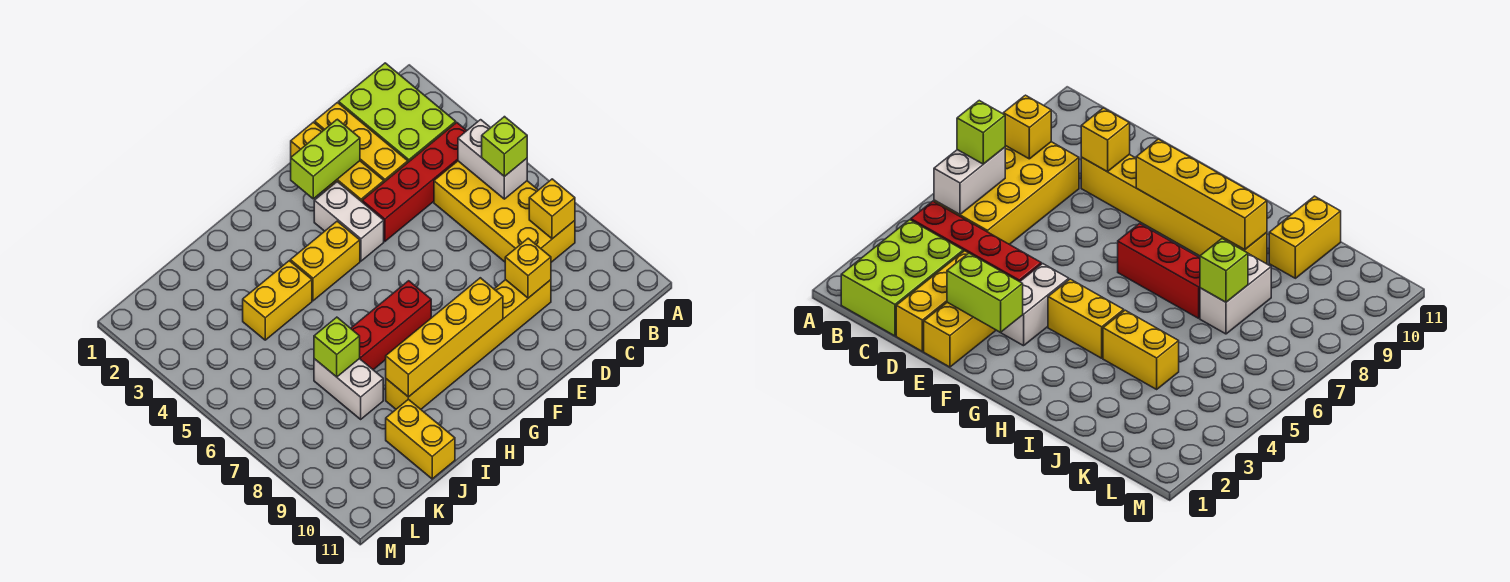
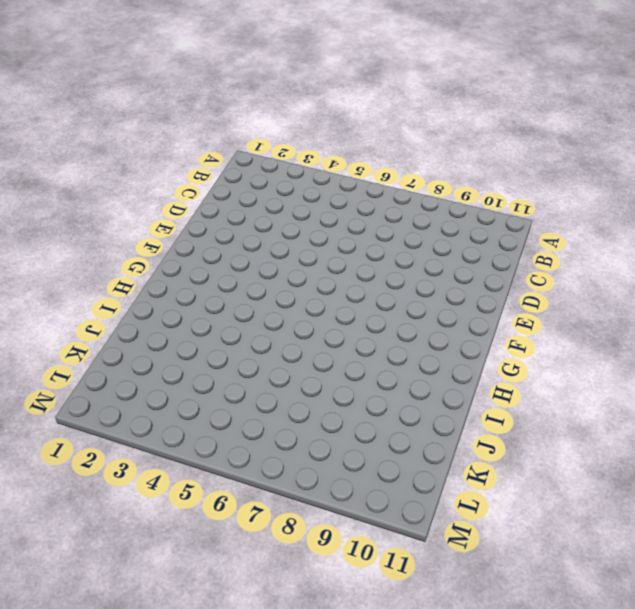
none -> lime brick B1:C3 level 1
none -> red brick B4:E4 level 1
none -> yellow brick B5:C8 level 1

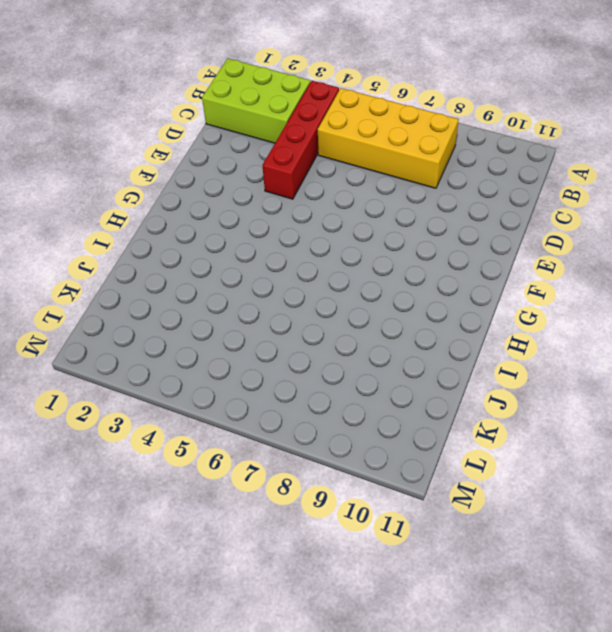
none -> yellow brick D1:D3 level 1
none -> yellow brick D9:I9 level 1
none -> yellow brick E1:E3 level 1

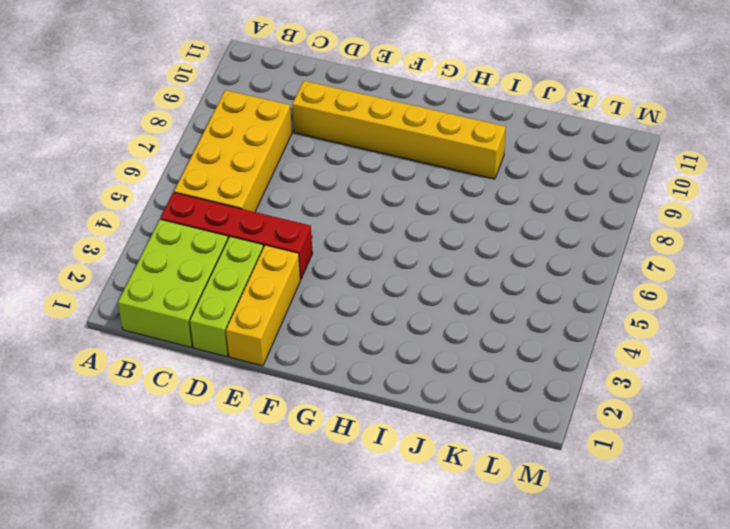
lime brick D1:D3 level 1 -> yellow brick D1:D3 level 1
none -> white brick F3:F4 level 1
none -> yellow brick G4:H4 level 1
none -> red brick G7:I7 level 1

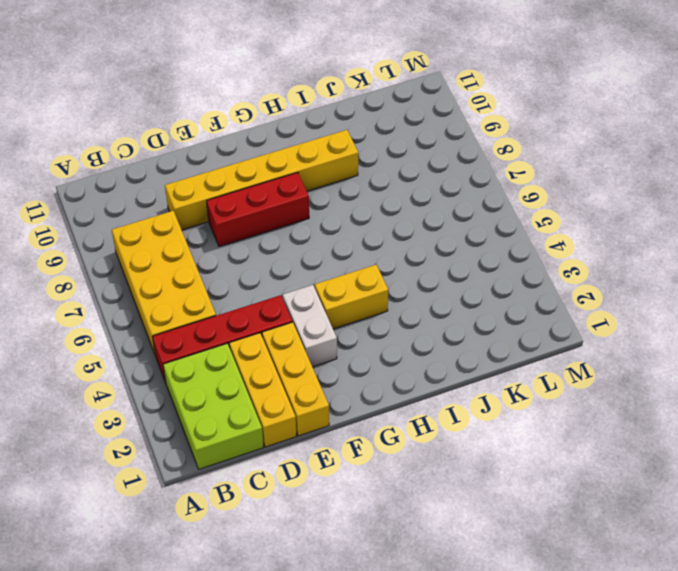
red brick E8:G8 level 1 -> red brick G7:I7 level 1
none -> yellow brick I4:J4 level 1
none -> white brick J7:J8 level 1
none -> yellow brick J10:J11 level 1

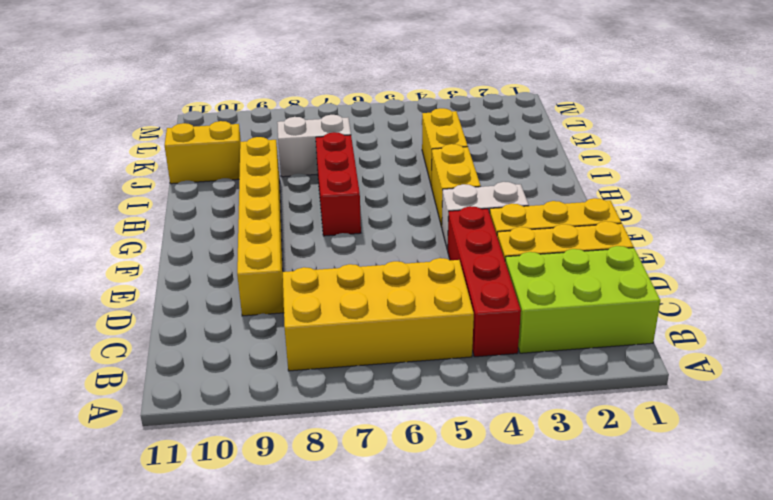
none -> white brick B5:B6 level 2
none -> yellow brick B8 level 2
none -> yellow brick D9 level 2

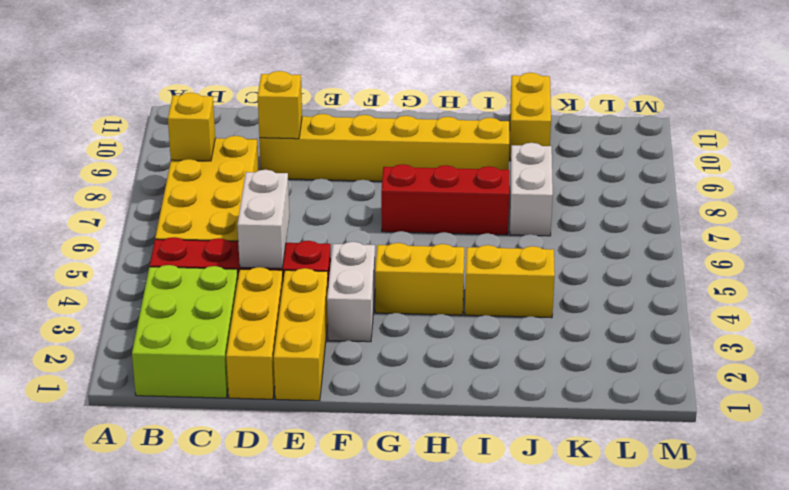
white brick D4:D5 level 2 -> white brick B5:B6 level 2
none -> lime brick E2:F2 level 2
none -> yellow brick F9:I9 level 2
none -> lime brick J7 level 2

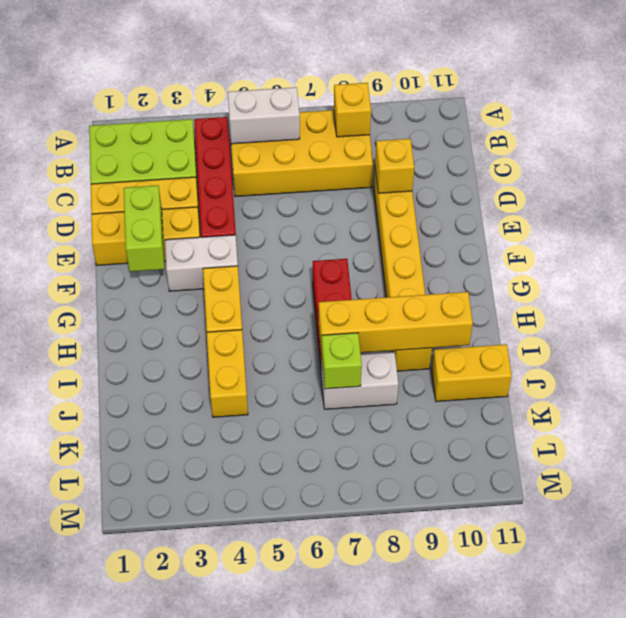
yellow brick I7:I10 level 2 -> yellow brick F9:I9 level 2
none -> lime brick B6 level 3

